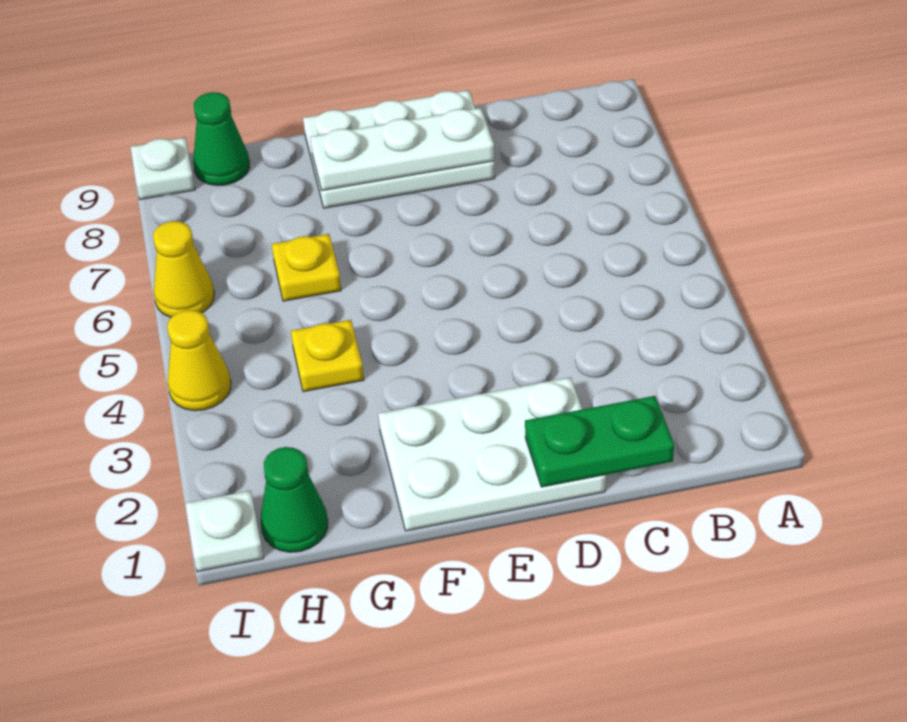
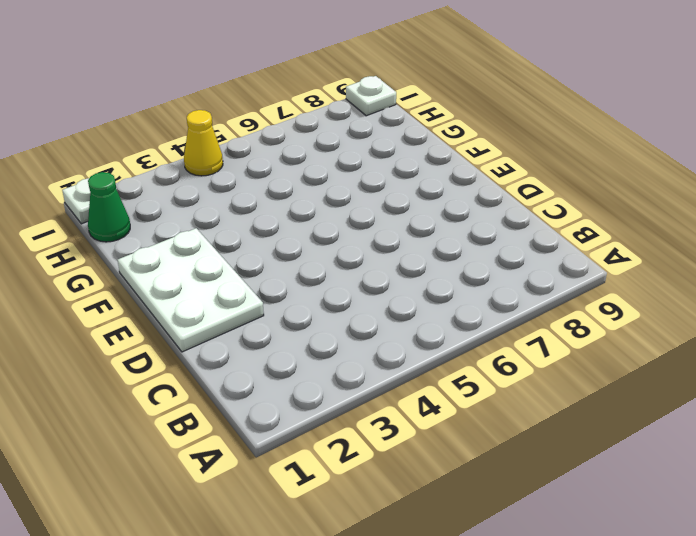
none -> white plate D8:F9 level 1
none -> yellow plate G4 level 1
none -> yellow plate G6 level 1

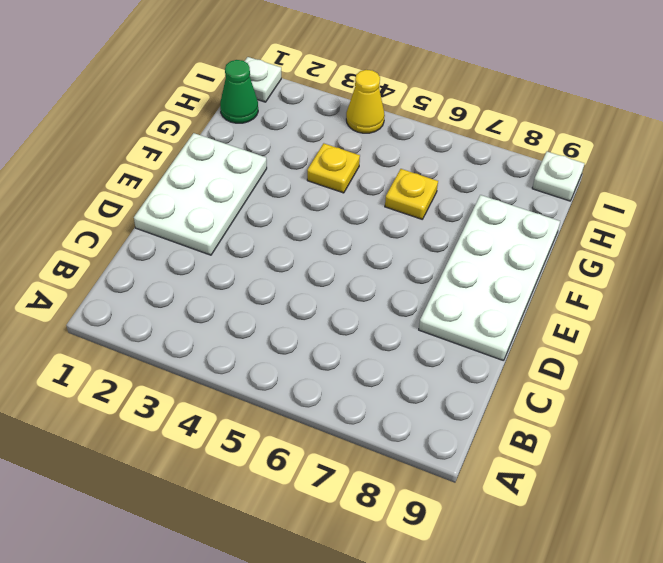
white plate D8:G9 level 1 -> white plate D8:F9 level 1
none -> green cone H9 level 1
none -> yellow cone I6 level 1
none -> green plate C1:D1 level 2

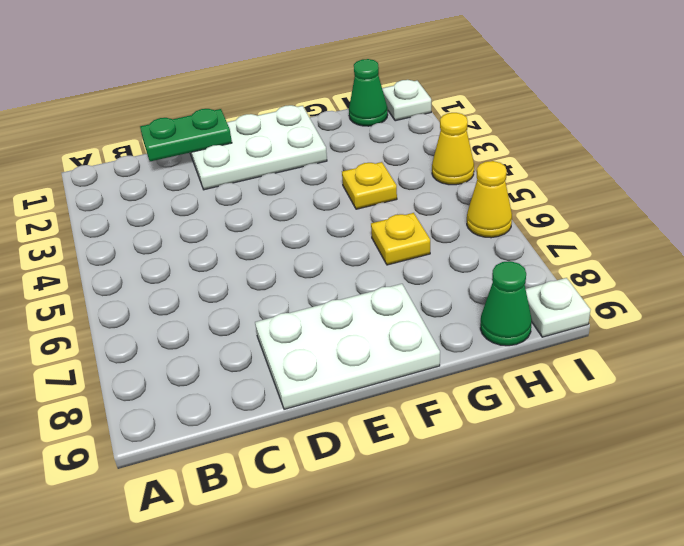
none -> white plate D8:F8 level 2

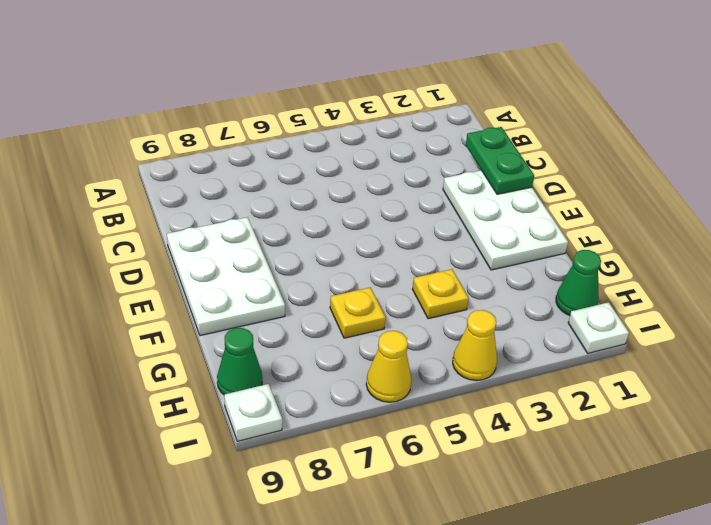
none -> white plate D8:F8 level 2

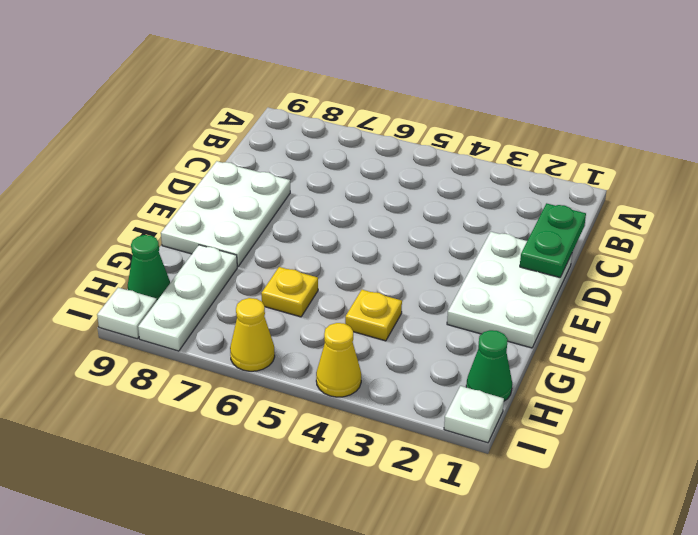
white plate G8:I8 level 1 -> white plate D8:F8 level 2

